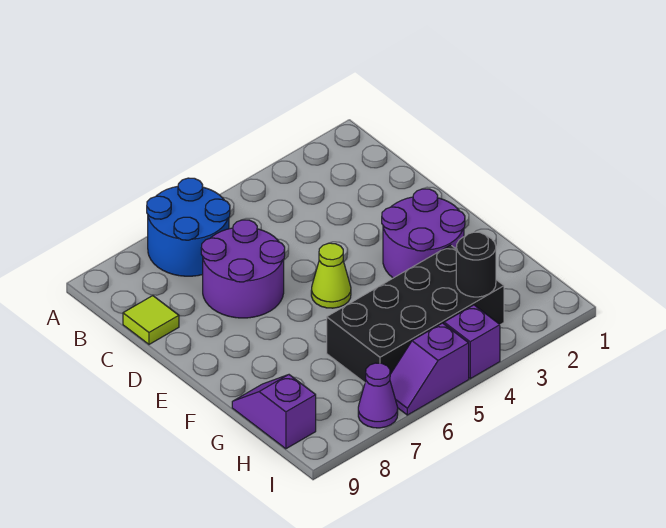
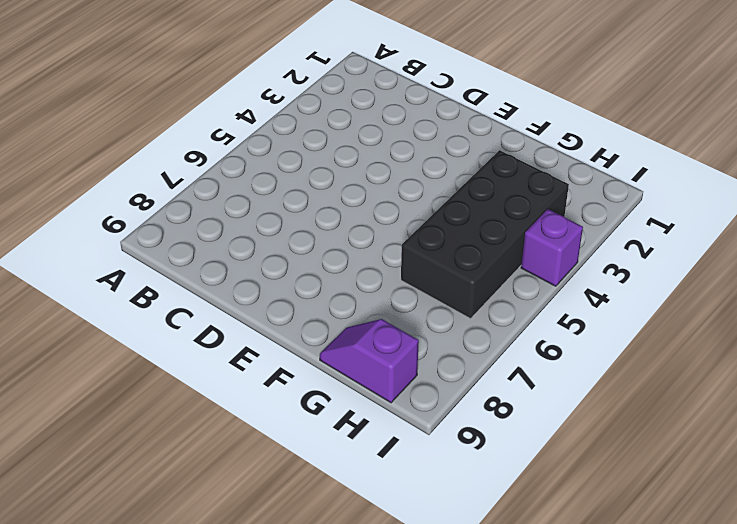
none -> blue round brick A6:B7 level 1
none -> purple round brick C6:D7 level 1

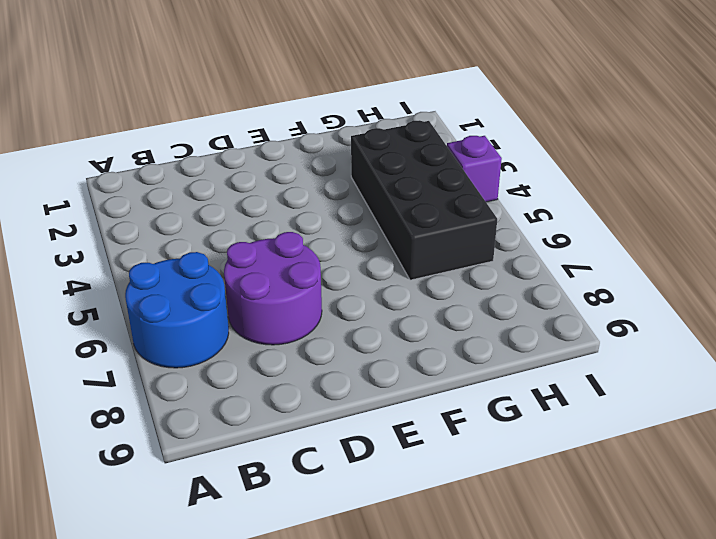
none -> lime tile C9 level 1
none -> purple round brick E2:F3 level 1

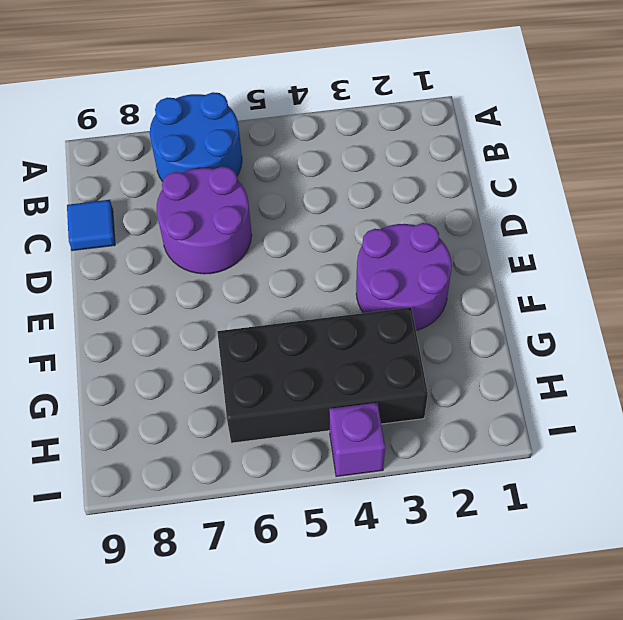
blue tile C9 level 1 -> lime tile C9 level 1
none -> lime cone E5 level 1
none -> purple slope G9:H9 level 1 top H

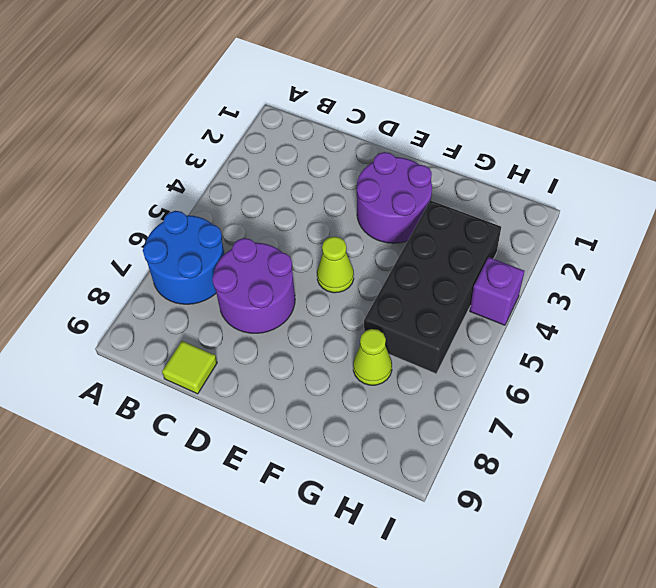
lime cone G7 level 1 -> none
none -> purple slope G9:H9 level 1 top H
none -> purple slope I5:I6 level 1 top 5

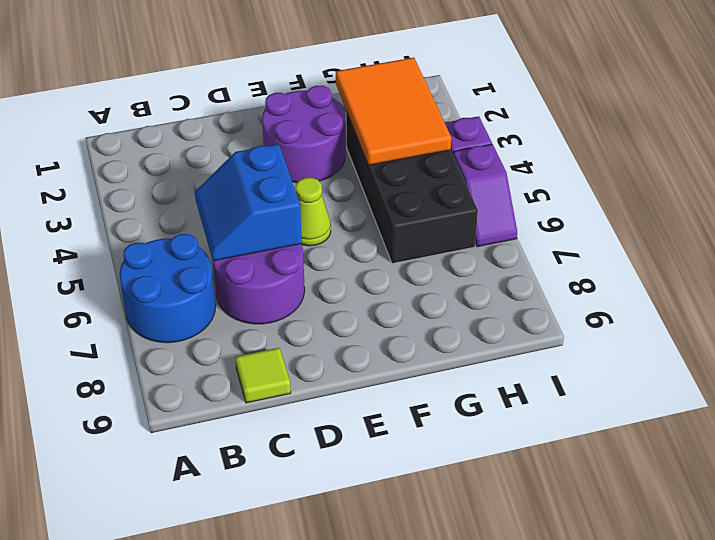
blue slope C5:D6 level 2 top D -> none
orange tile G2:H4 level 2 -> black round brick H3 level 2
none -> purple slope G9:H9 level 1 top H
none -> purple cone I7 level 1

